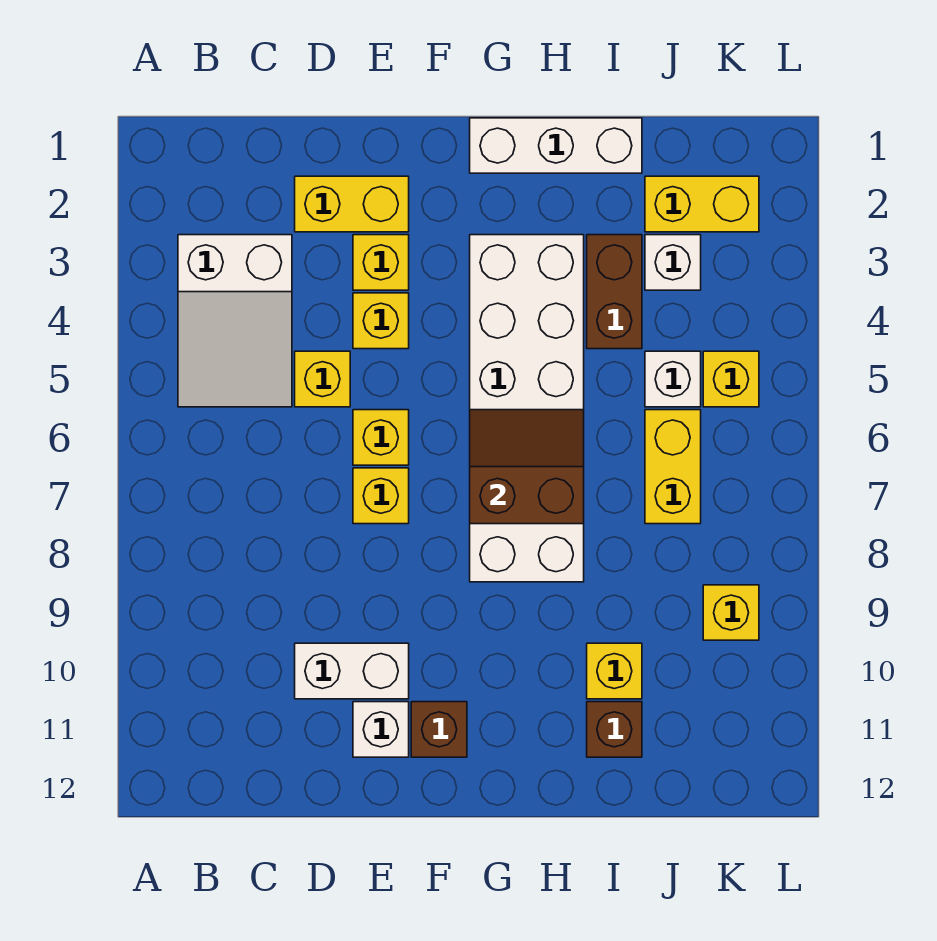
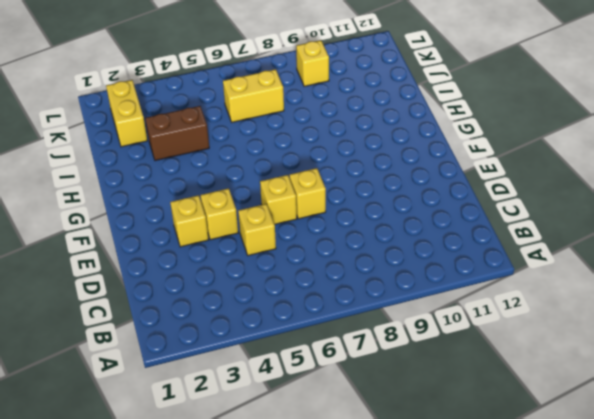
none -> white slope B3:C5 level 1 top 3
none -> yellow brick D2:E2 level 1
none -> white brick D10:E10 level 1

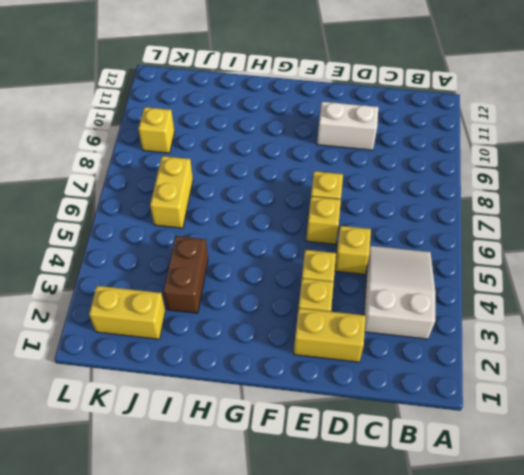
none -> white brick E11 level 1
none -> brown brick F11 level 1
none -> white brick G1:I1 level 1

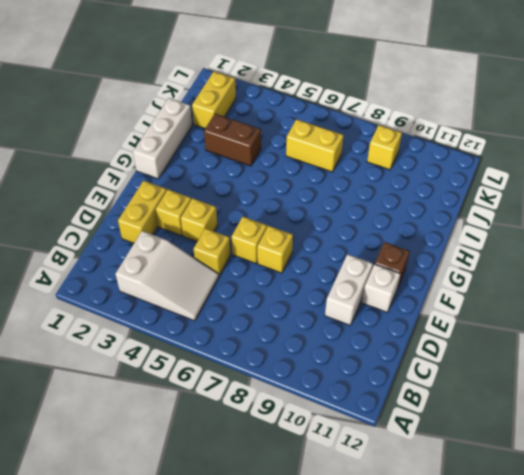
none -> white brick G3:H8 level 1
none -> yellow brick I10 level 1
none -> brown brick I11 level 1

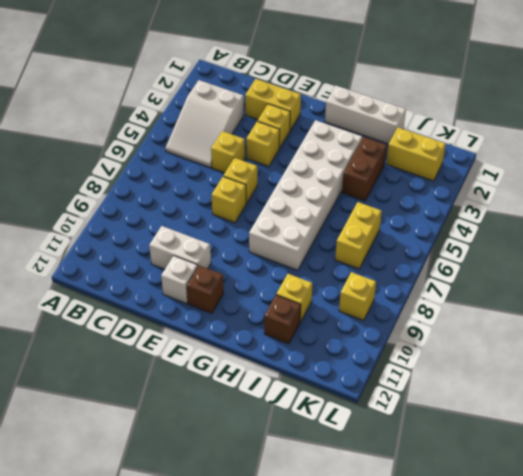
none -> white brick J3 level 1
none -> white brick J5 level 1
none -> yellow brick K5 level 1

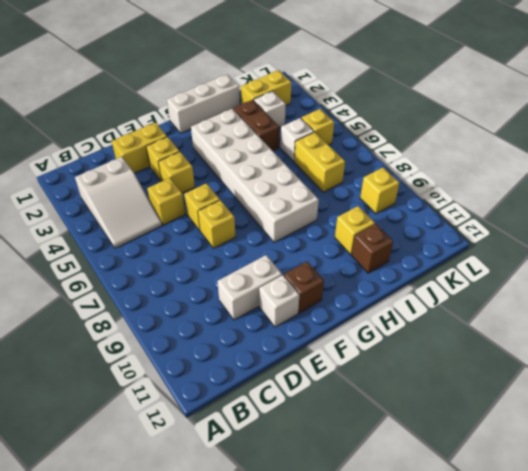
none -> brown slope G6:H7 level 2 top 7

